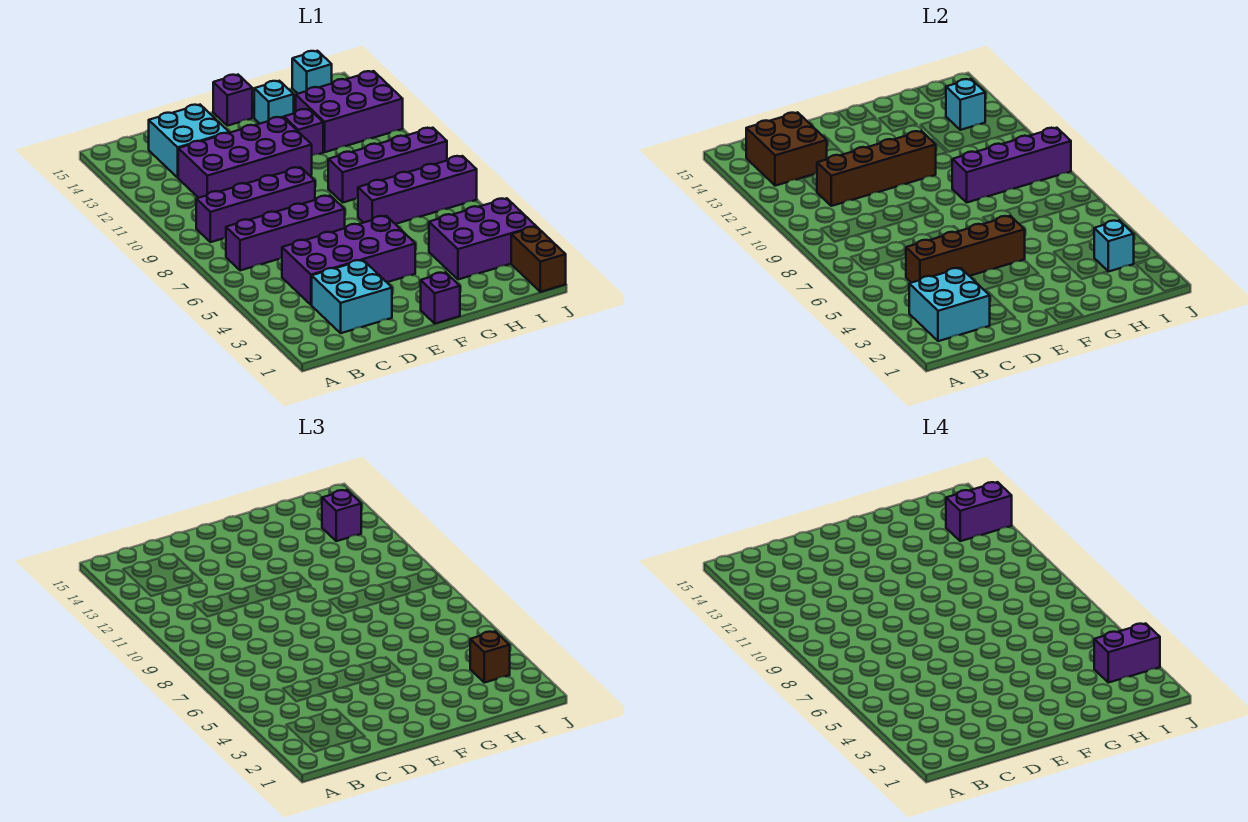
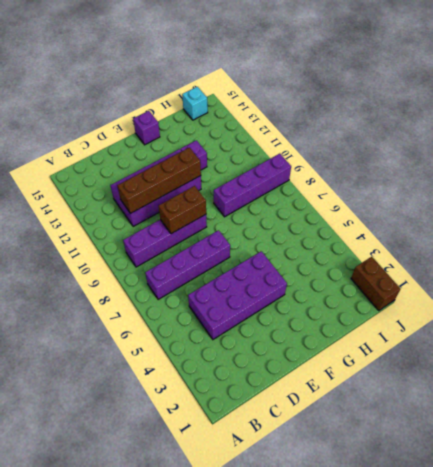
brown brick D9:E9 level 2 -> none
none -> cyan brick C2:D3 level 1
none -> cyan brick C13:D14 level 1
none -> purple brick F1 level 1

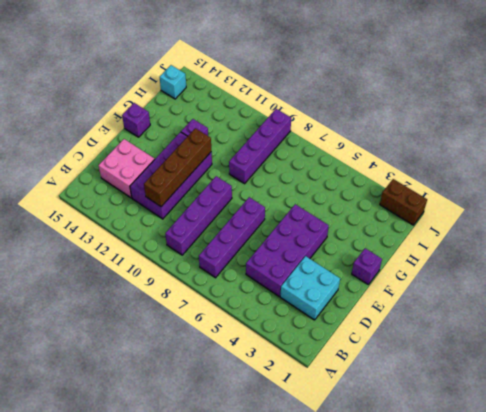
pink brick C13:D14 level 1 -> cyan brick C13:D14 level 1
none -> purple brick G7:J7 level 1
none -> cyan brick G14 level 1
none -> purple brick H3:J4 level 1

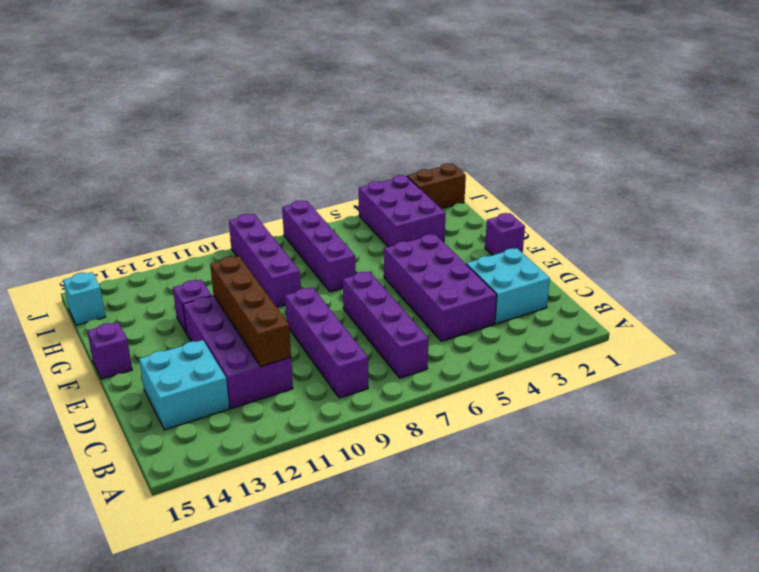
none -> cyan brick G14 level 1
none -> purple brick H12:J13 level 1
none -> cyan brick B2:C3 level 2

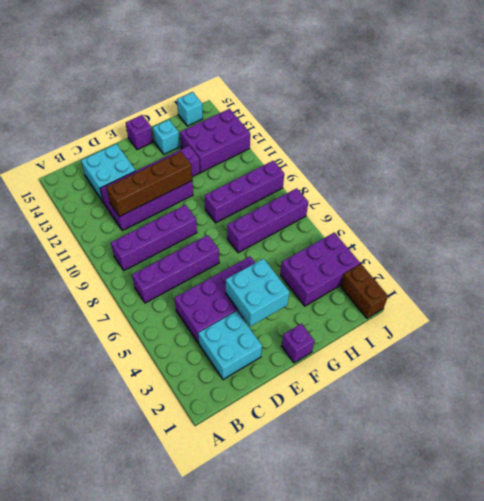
cyan brick E3:F4 level 2 -> cyan brick B2:C3 level 2
none -> brown brick B13:C14 level 2
none -> brown brick C5:F5 level 2
none -> purple brick G9:J9 level 2

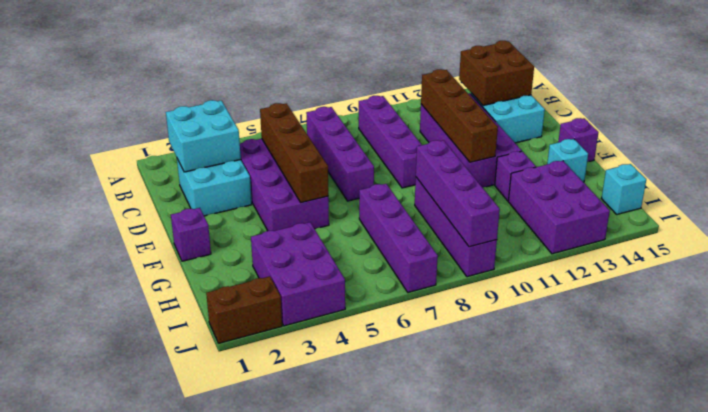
none -> cyan brick I3 level 2
none -> cyan brick I13 level 2
none -> brown brick I3 level 3

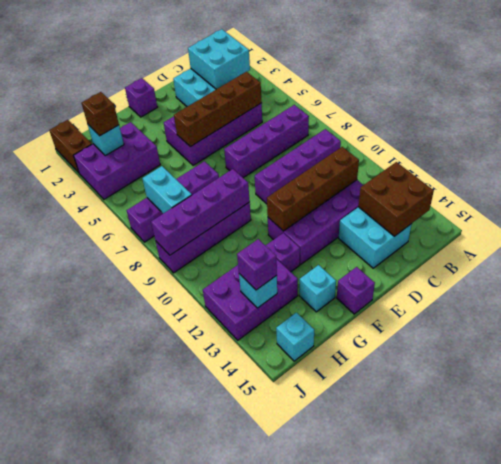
cyan brick I7:I8 level 2 -> none
none -> purple brick I3:J3 level 4
none -> purple brick I13:J13 level 4

